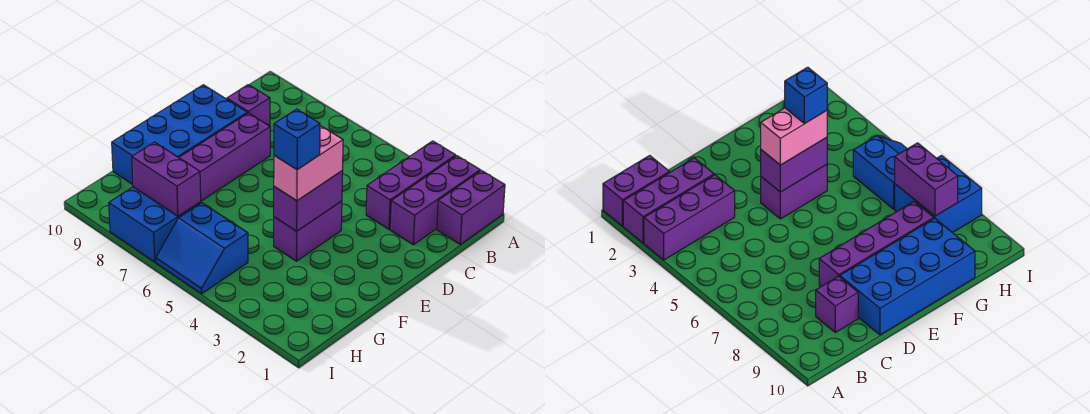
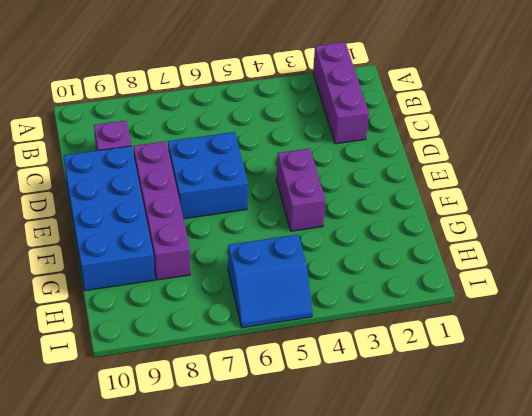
blue brick D6:E7 level 1 -> blue brick H7:I8 level 1
none -> purple brick A1:B1 level 1
none -> purple brick A3:C3 level 1
none -> purple brick E4:F4 level 2

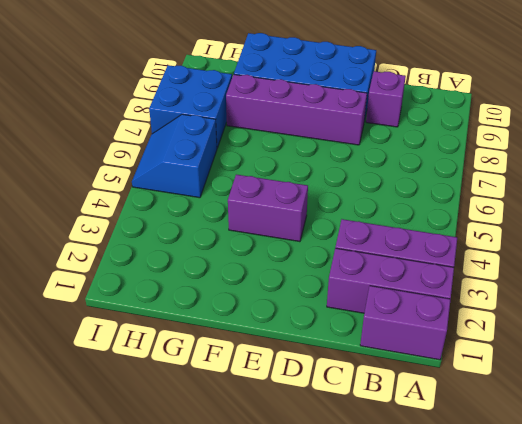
none -> purple brick E4:F4 level 2
none -> purple brick H7:H8 level 2
none -> pink brick E4:F4 level 3

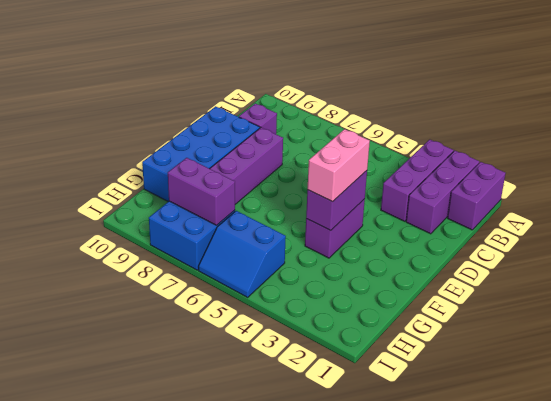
none -> blue brick F4 level 4

